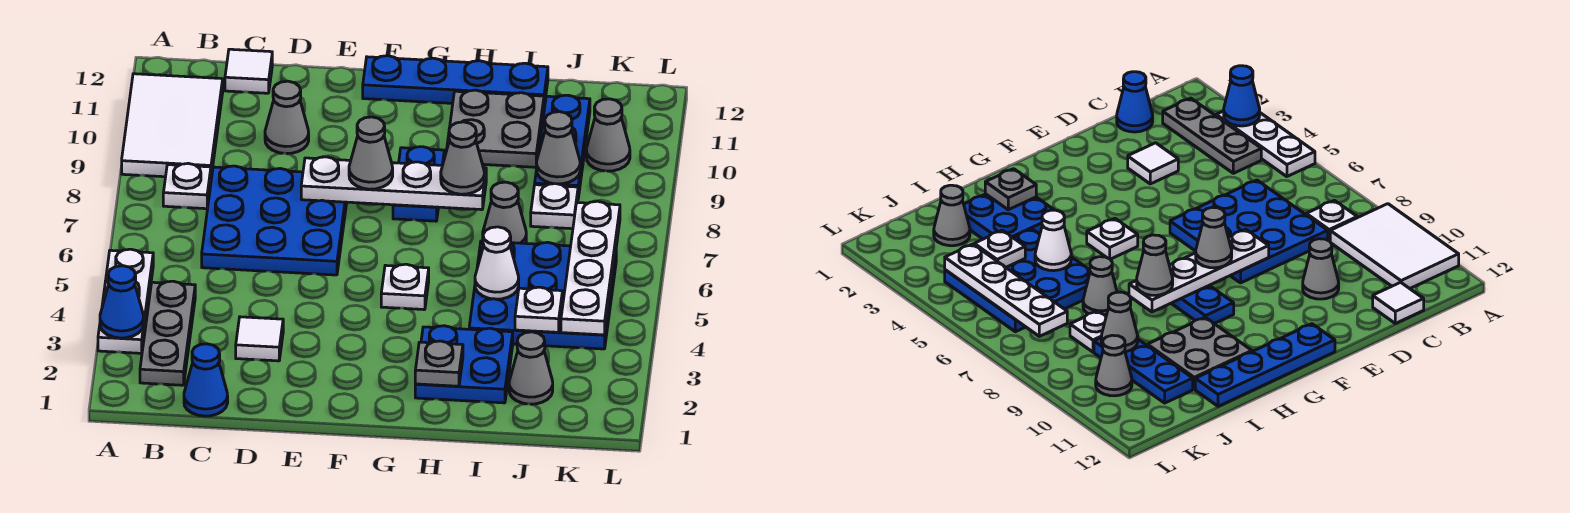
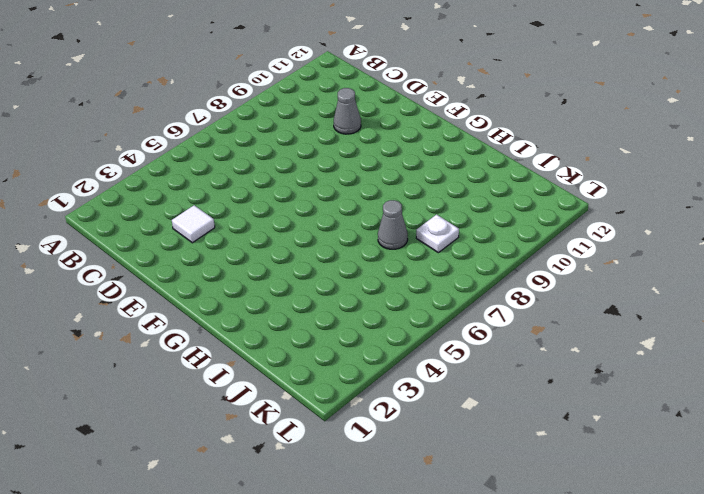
none -> white plate A3:A5 level 1
none -> white tile A9:B11 level 1
none -> grey plate B2:B4 level 1

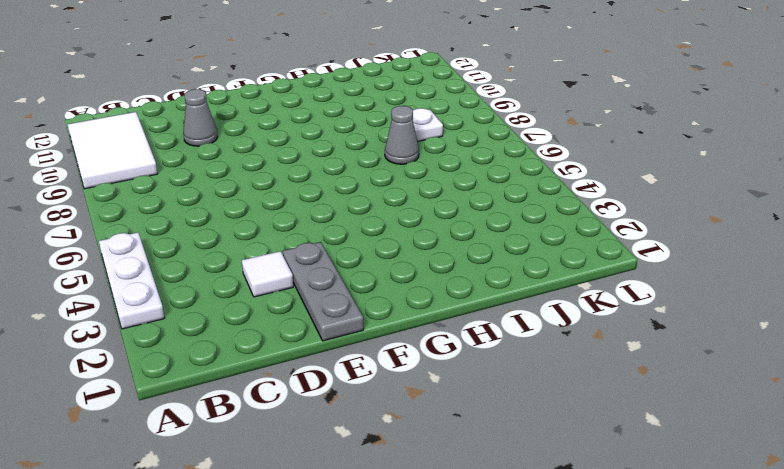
grey plate E1:E3 level 1 -> grey plate B2:B4 level 1
none -> white plate B8 level 1
none -> blue cone C1 level 1
none -> blue plate C6:E8 level 1

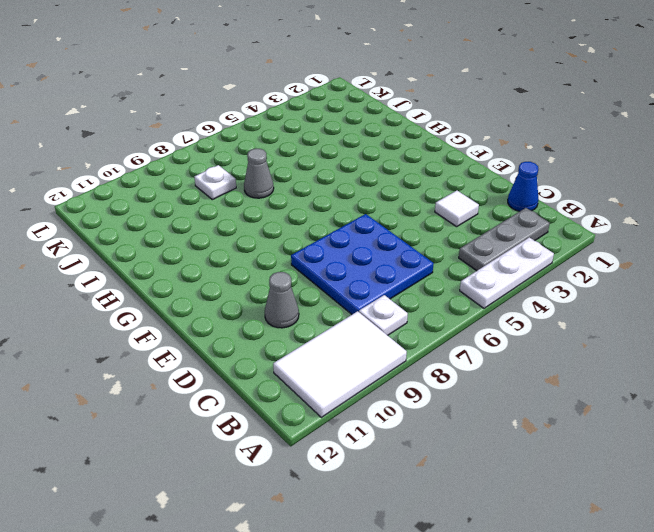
none -> white tile C12 level 1
none -> blue plate F12:I12 level 1
none -> white plate G5 level 1

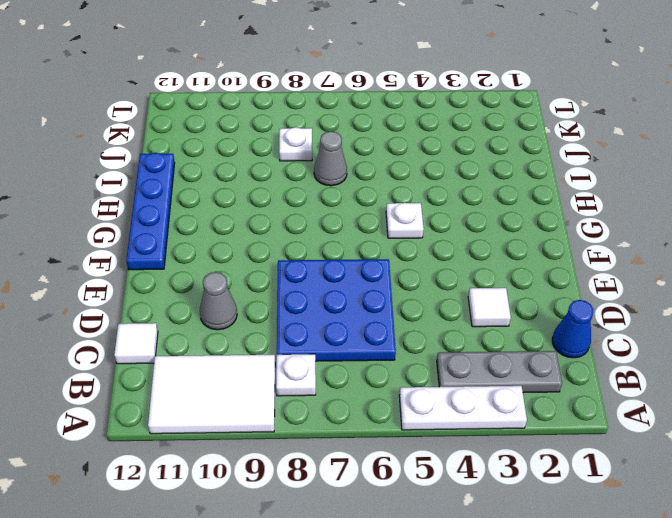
none -> blue plate G8:G9 level 1
none -> blue plate H2:I3 level 1
none -> grey plate H10:I11 level 1

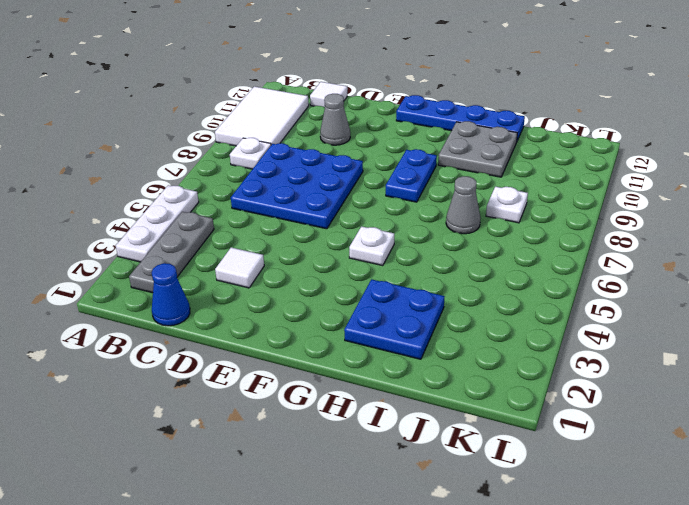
none -> blue plate I4:K6 level 1
none -> grey cone J2 level 1
none -> blue plate J9:J11 level 1

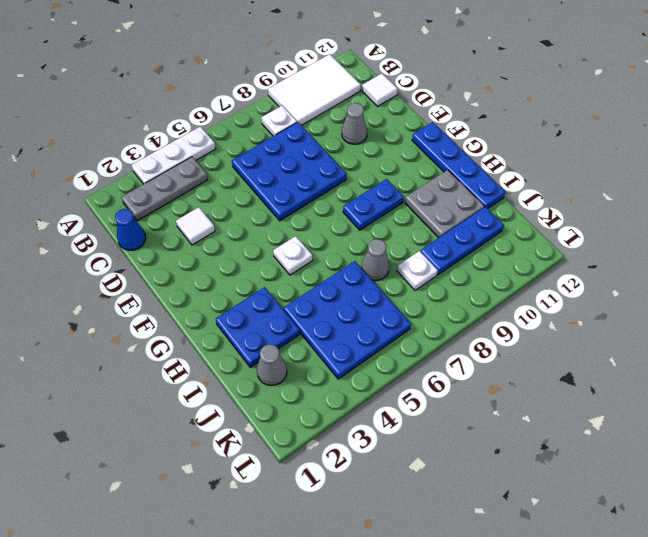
none -> grey cone K10 level 1
none -> blue cone A3 level 2
none -> white plate E8:H8 level 2

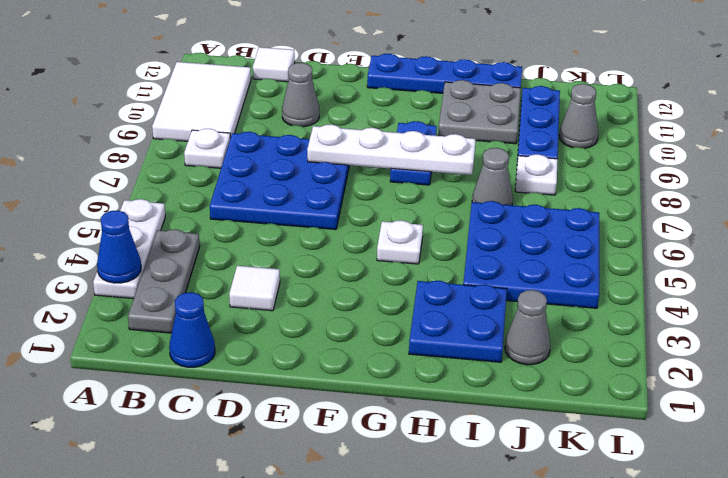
none -> grey plate H2 level 2
none -> white cone I5 level 2
none -> white plate J4 level 2

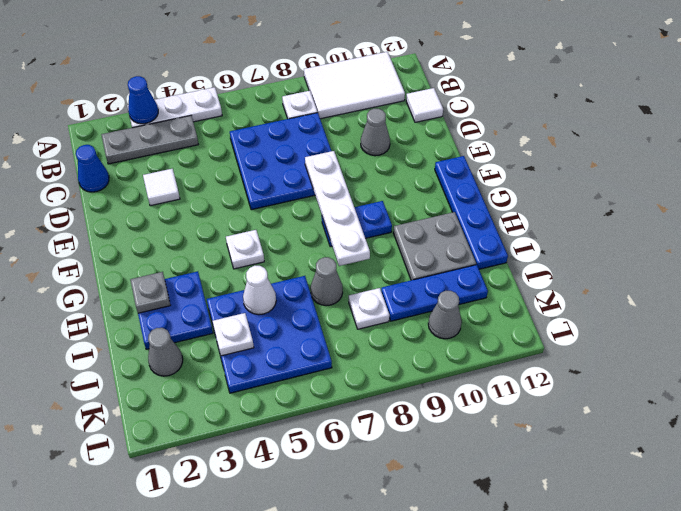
none -> grey cone J9 level 2
none -> white plate K4:K7 level 2
none -> grey cone F8 level 3

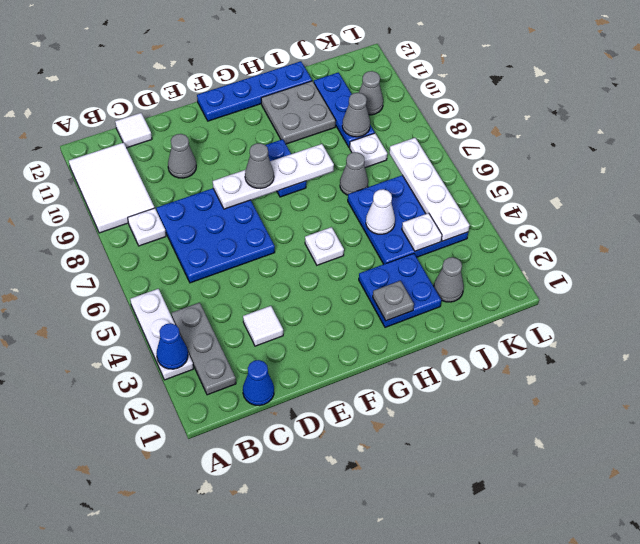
none -> grey cone H8 level 3

